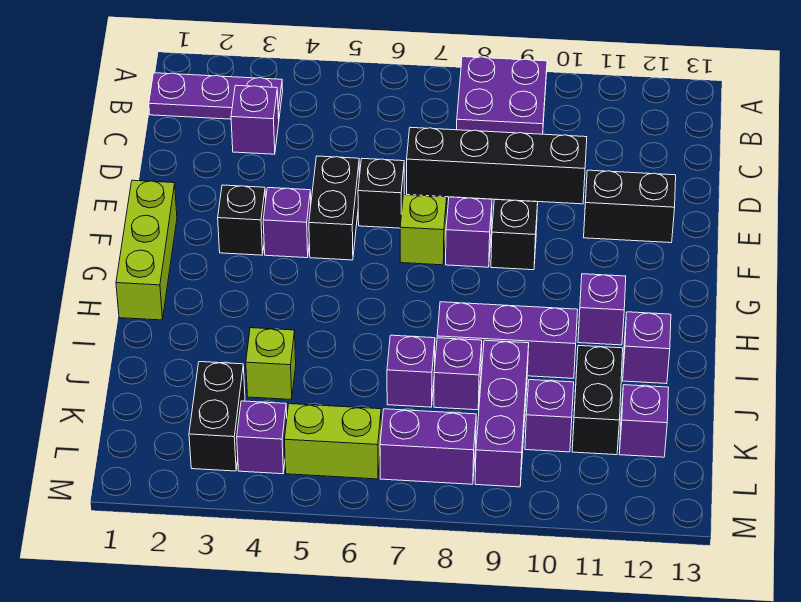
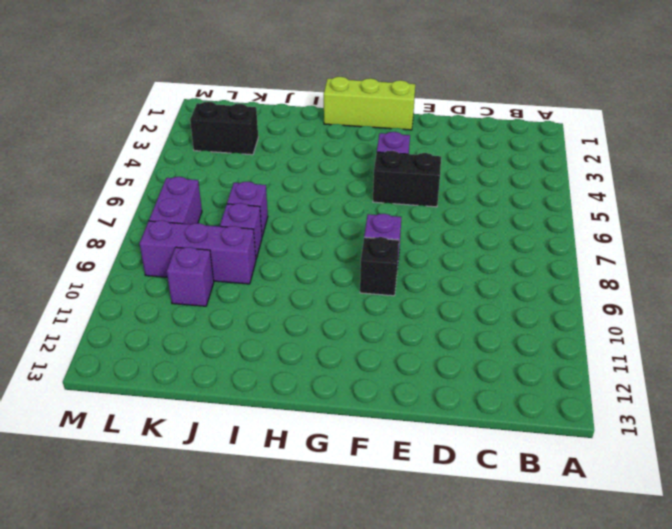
none -> purple plate A8:B9 level 1
none -> purple plate B1:B3 level 1
none -> purple brick C3 level 1

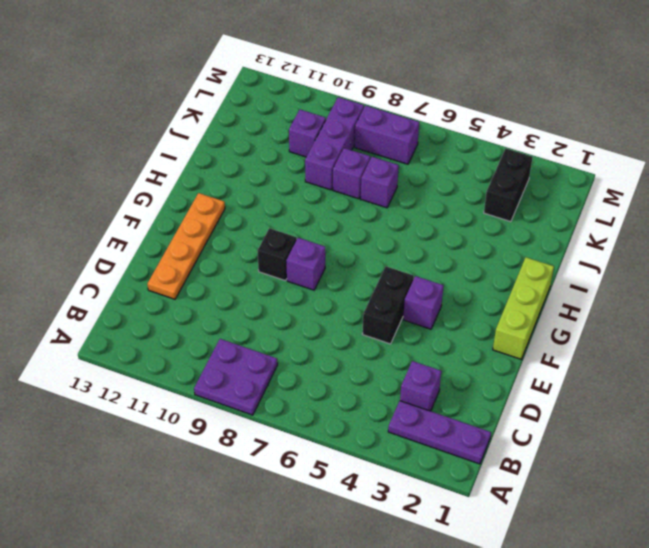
orange plate D12:G12 level 1 -> black brick E11:E12 level 1
none -> black brick D7:D10 level 1
none -> black brick E6 level 1
none -> black brick F3 level 1

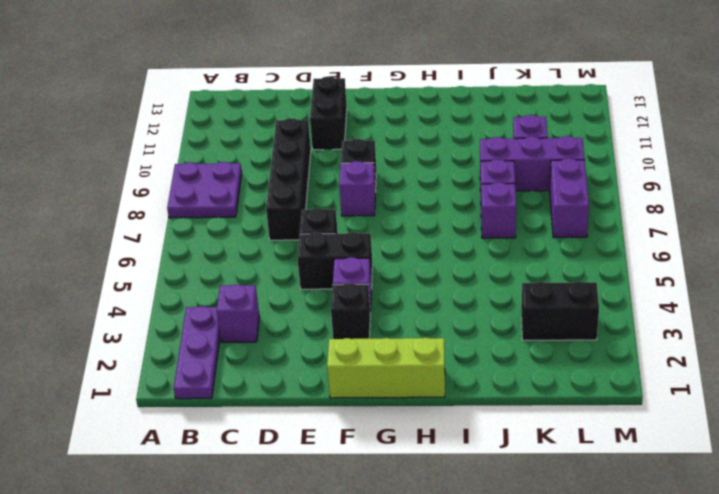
none -> lime brick F7 level 1
none -> purple brick H11 level 1
none -> purple brick I8:I10 level 1

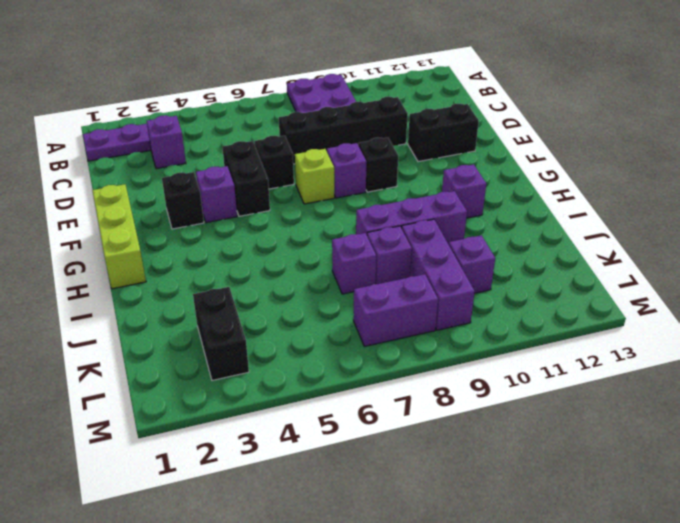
none -> purple brick I12 level 1
none -> lime brick J4 level 1
none -> black brick J11:K11 level 1

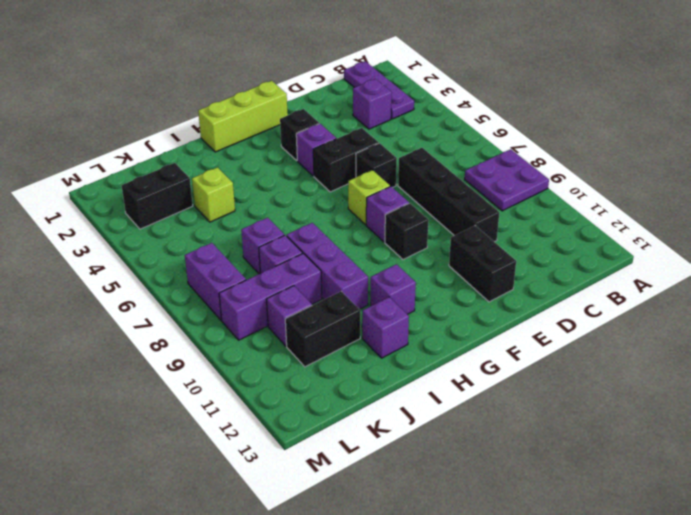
none -> purple brick K12 level 1
none -> purple brick L4 level 1
none -> lime brick L5:L6 level 1

